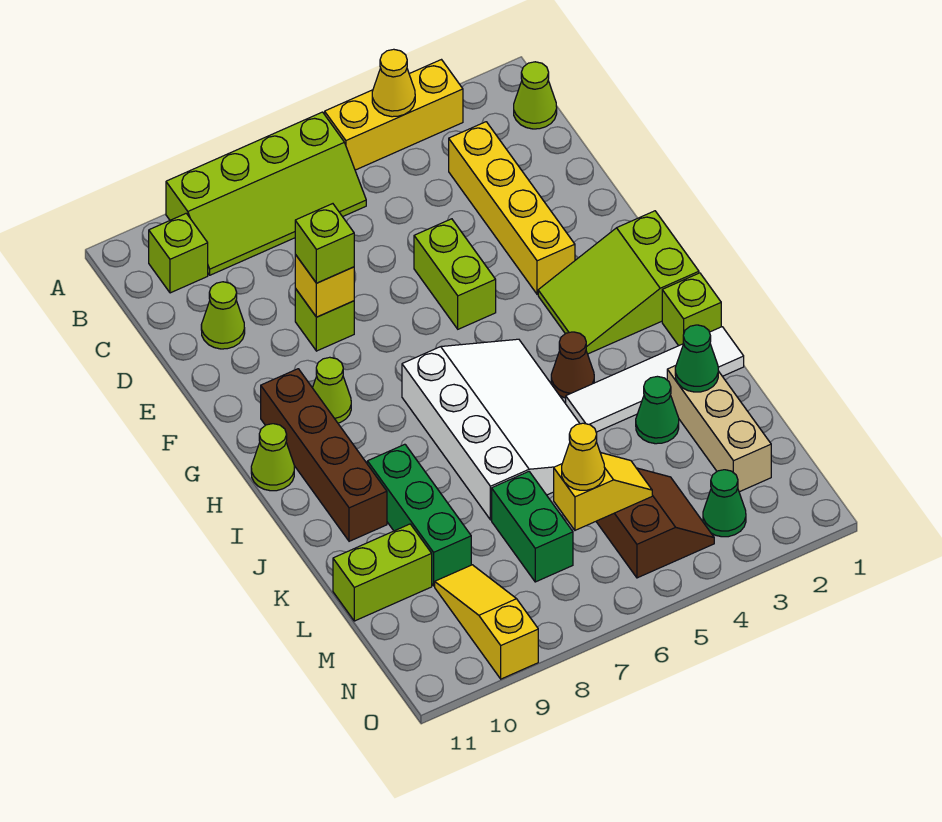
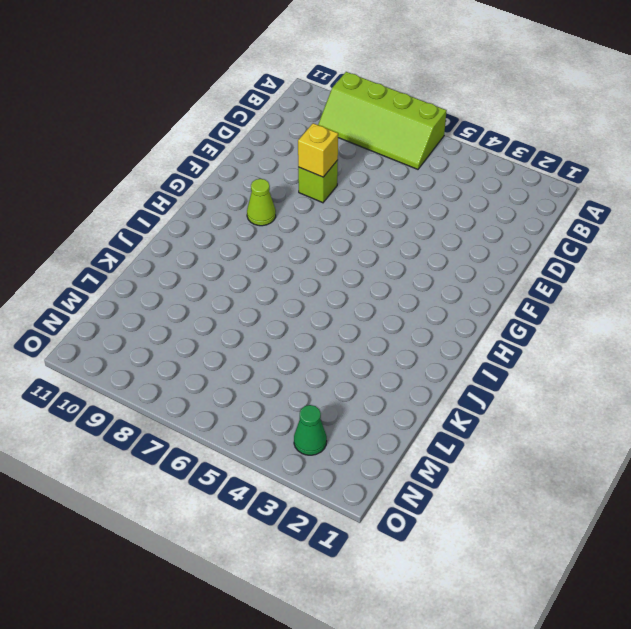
none -> yellow brick A3:A5 level 1
none -> lime cone B1 level 1
none -> lime brick B10 level 1
none -> yellow brick C3:F3 level 1

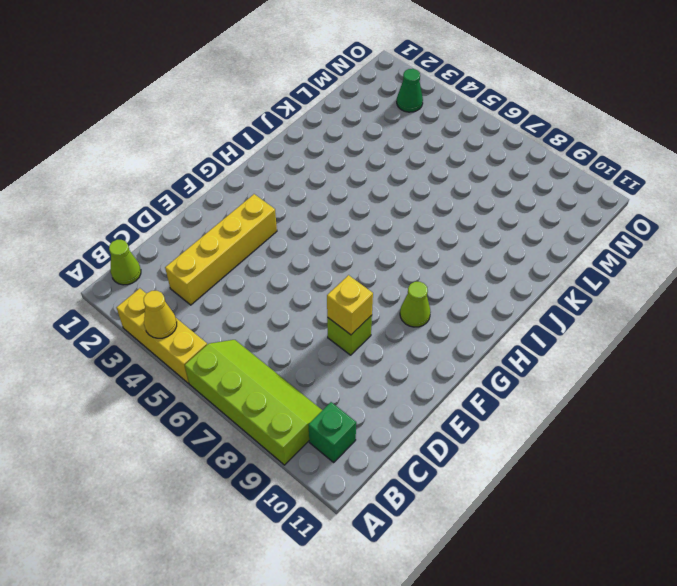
green brick B10 level 1 -> lime brick B10 level 1
none -> lime cone D10 level 1
none -> lime brick E5:F5 level 1
none -> lime slope G1:H3 level 1 top 1
none -> brown brick G10:J10 level 1

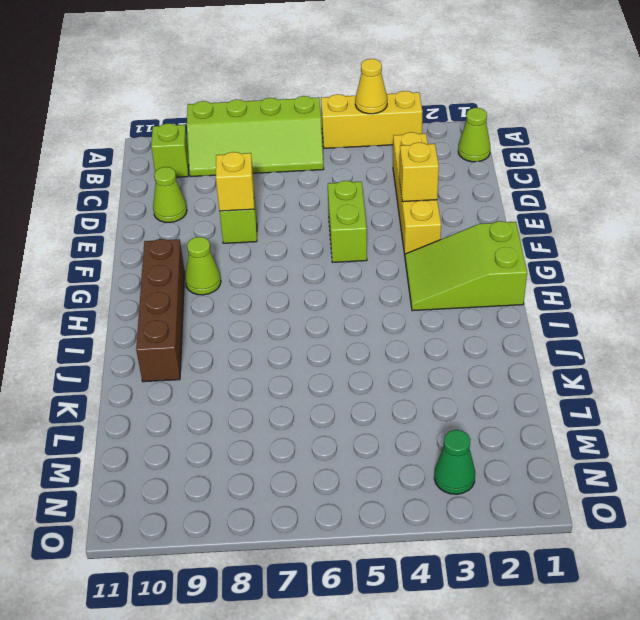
yellow brick E3 level 2 -> none
none -> white slope H5:K7 level 1 top 7
none -> lime cone H11 level 1
none -> lime brick I1 level 1
none -> brown cone I4 level 1

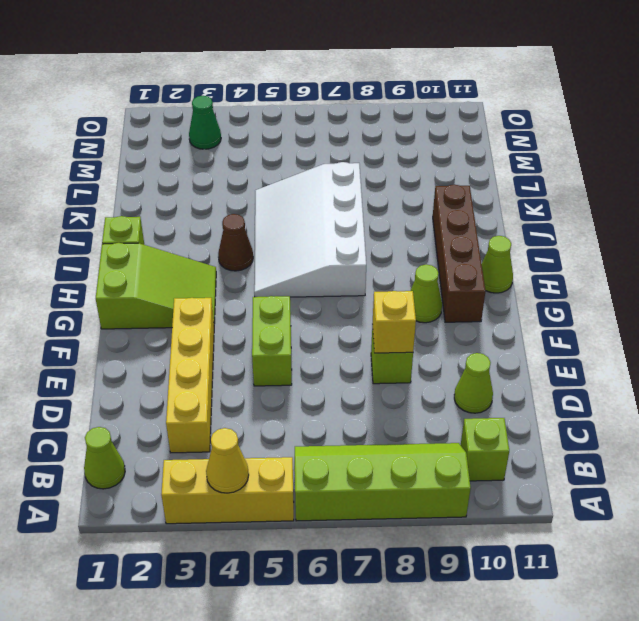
none -> white tile J1:J4 level 1
none -> green brick J9:L9 level 1
none -> tan brick K2:M2 level 1
none -> green cone K3 level 1

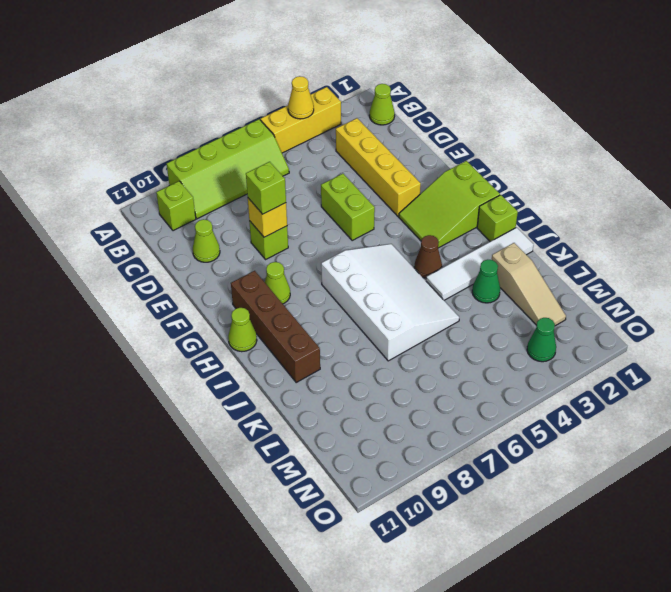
tan slope K2:M2 level 1 top K -> tan brick K2:M2 level 1
none -> green brick J9:L9 level 1
none -> green brick L7:M7 level 1
none -> lime brick L10:L11 level 1
none -> brown slope M4:N5 level 1 top 5

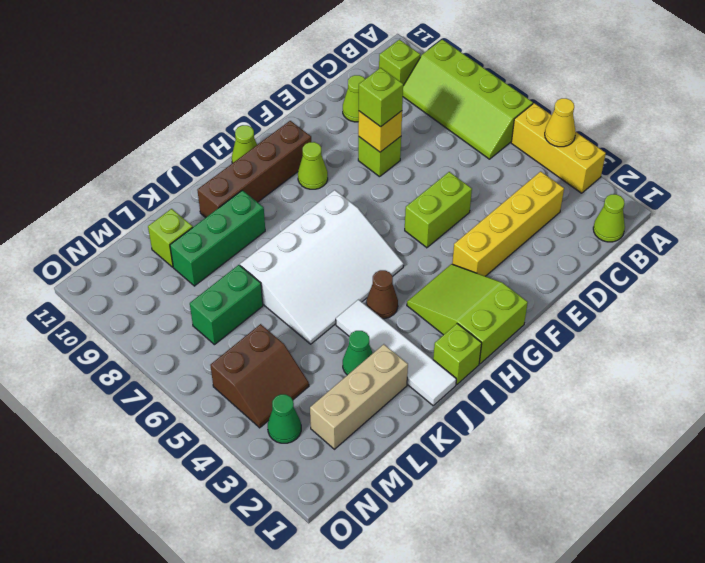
lime brick L10 level 1 -> lime brick L10:L11 level 1
none -> yellow slope M9:O9 level 1 top O
none -> green cone K2 level 2
none -> yellow slope M5:M6 level 2 top 6
none -> yellow cone M6 level 3

